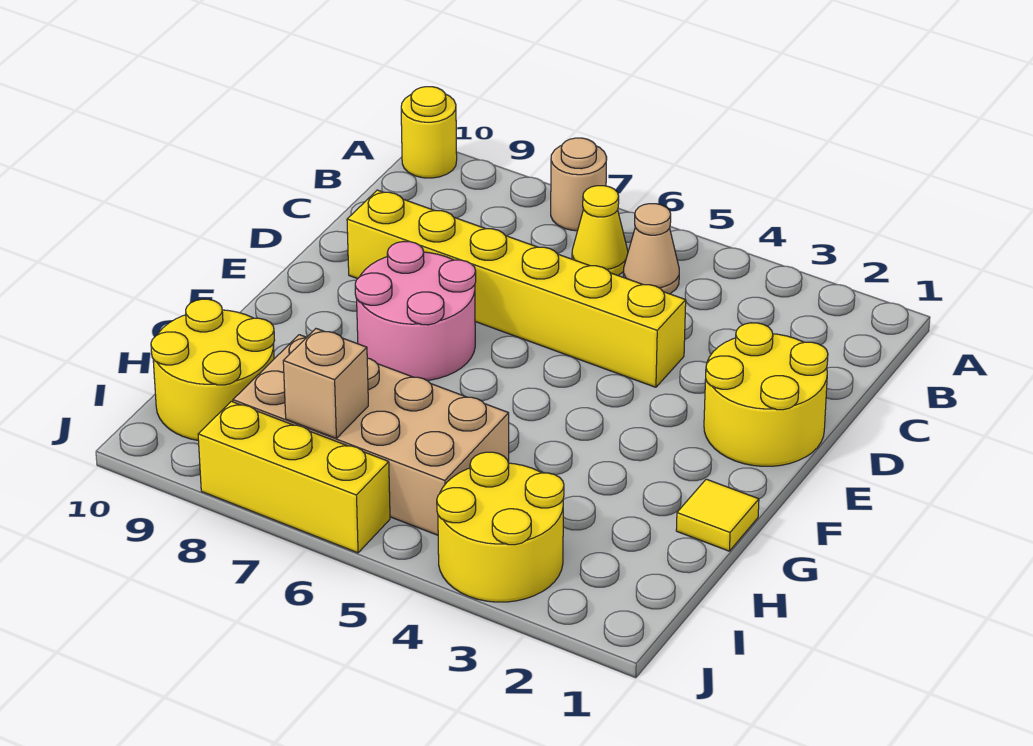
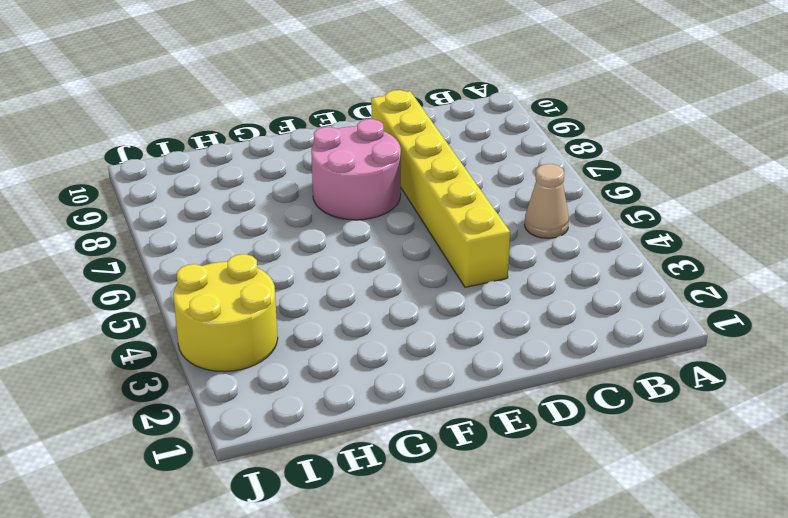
none -> tan round brick A7 level 1
none -> yellow round brick A10 level 1
none -> yellow cone B6 level 1

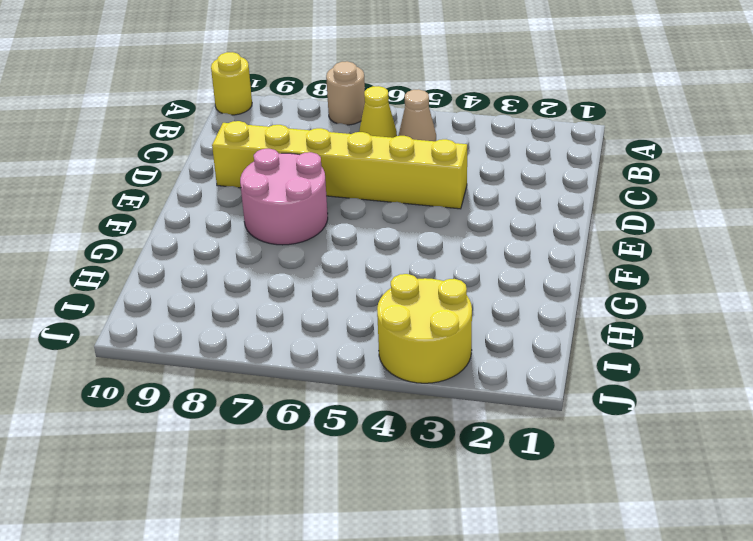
none -> yellow round brick D1:E2 level 1
none -> yellow tile G1 level 1
none -> tan brick H5:I8 level 1

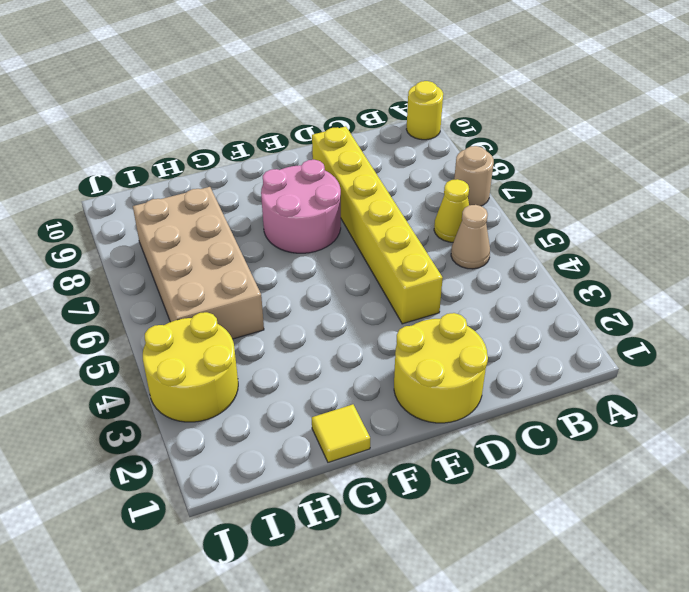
none -> yellow round brick H9:I10 level 1
none -> yellow brick J6:J8 level 1
none -> tan brick I7 level 2

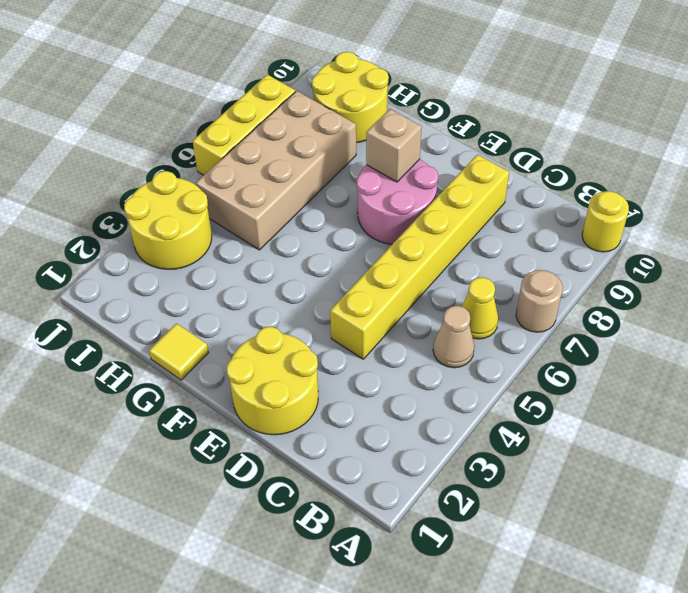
tan brick F8 level 2 -> tan brick I7 level 2

